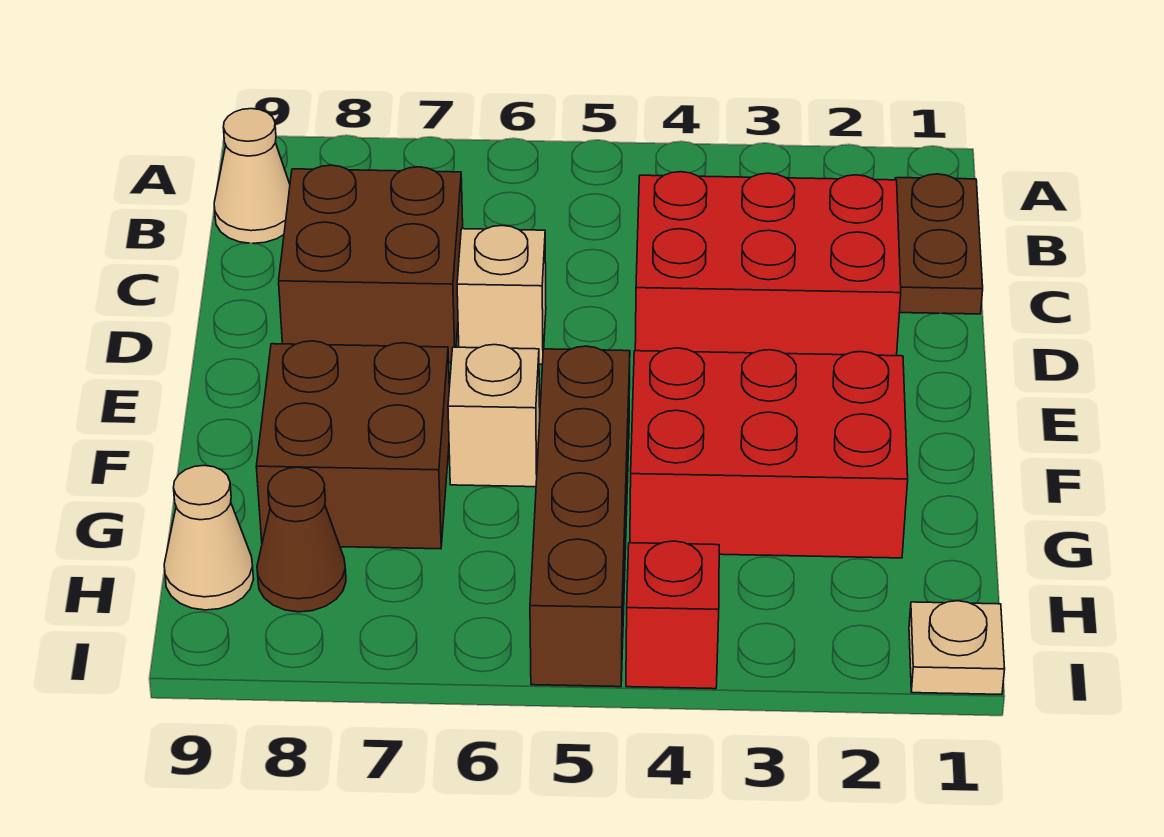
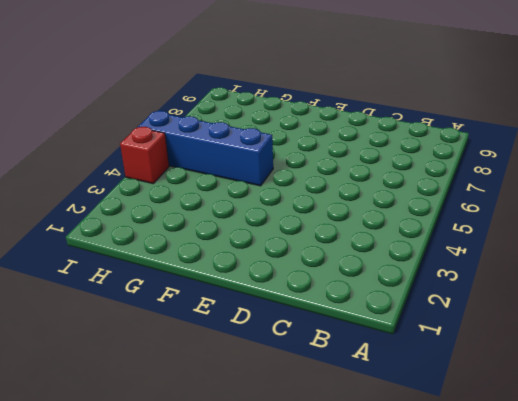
blue brick F5:I5 level 1 -> brown brick F5:I5 level 1
none -> brown plate B1:C1 level 1
none -> tan cone B9 level 1
none -> red brick C2:D4 level 1

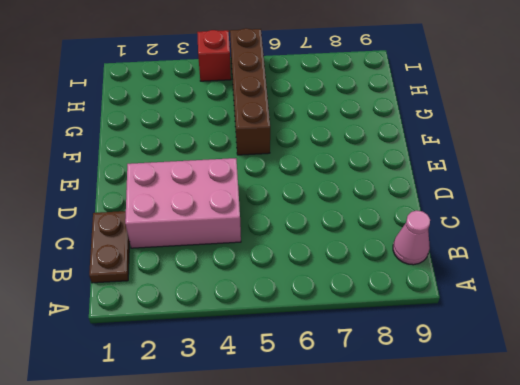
pink cone B9 level 1 -> tan cone B9 level 1
pink brick C2:D4 level 1 -> red brick C2:D4 level 1
none -> brown brick C7:D8 level 1
none -> tan brick D6 level 1
none -> red brick F2:G4 level 1

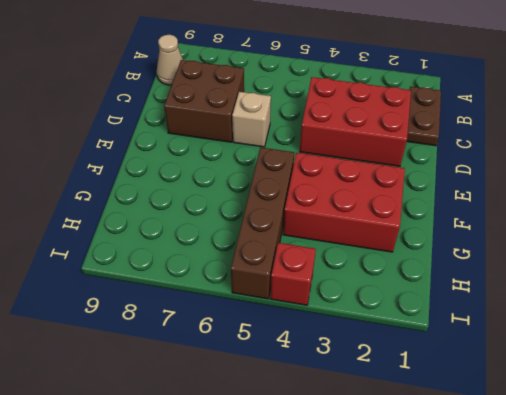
none -> tan brick F6 level 1
none -> brown brick F7:G8 level 1
none -> brown cone H8 level 1

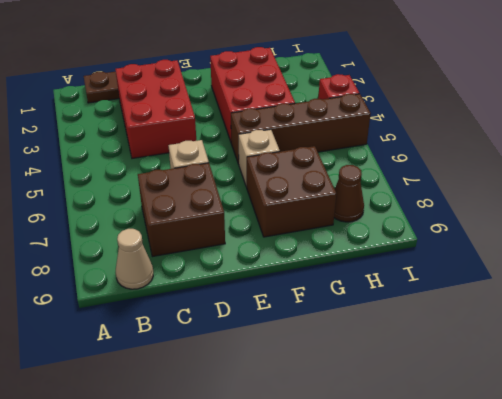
none -> tan cone H9 level 1
none -> tan plate I1 level 1

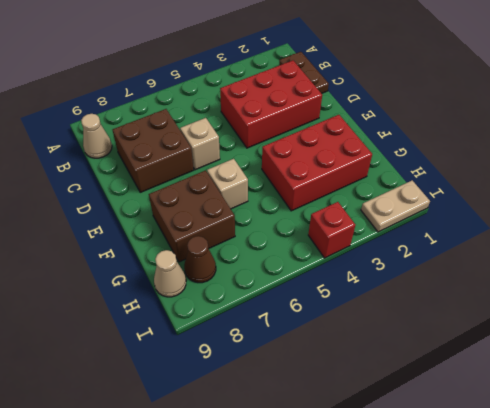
tan plate I1:I2 level 1 -> tan plate I1 level 1
none -> brown brick F5:I5 level 1

